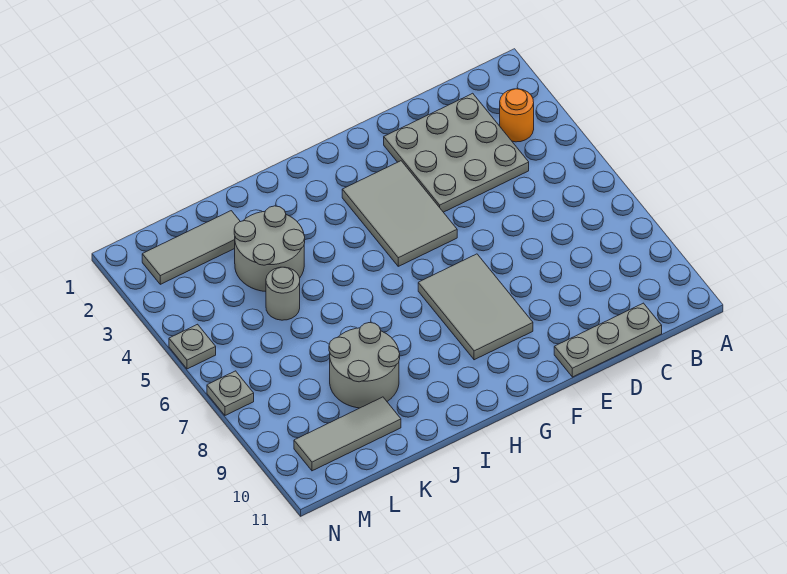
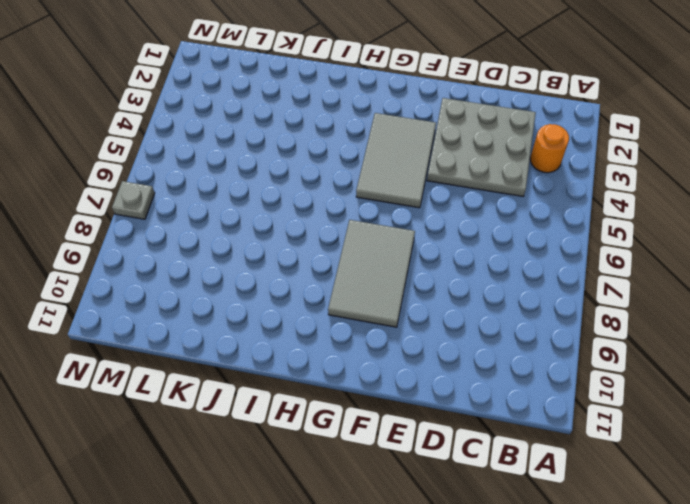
none -> grey plate C11:E11 level 1
none -> grey round brick J3:K4 level 1
none -> grey round brick J8:K9 level 1

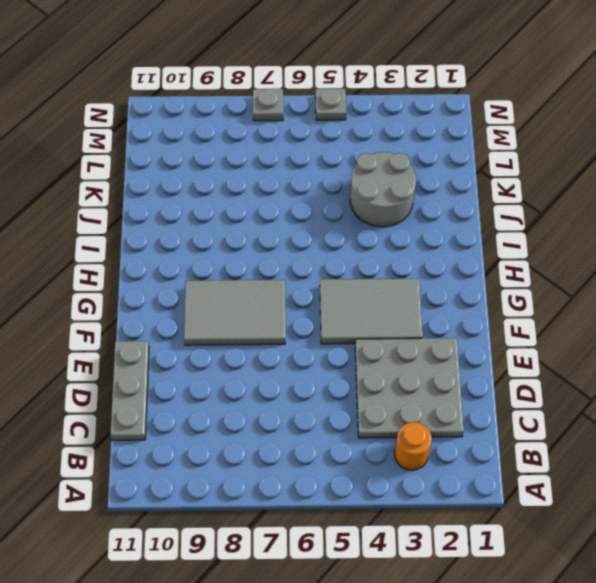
none -> grey round brick J8:K9 level 1
none -> grey tile K2:M2 level 1
none -> grey round brick K5 level 1

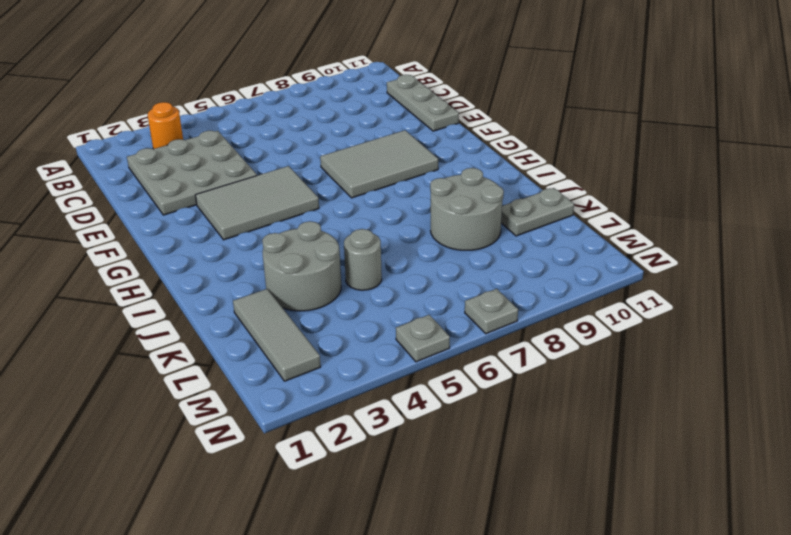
grey plate K10:K11 level 1 -> grey tile K10:M10 level 1

